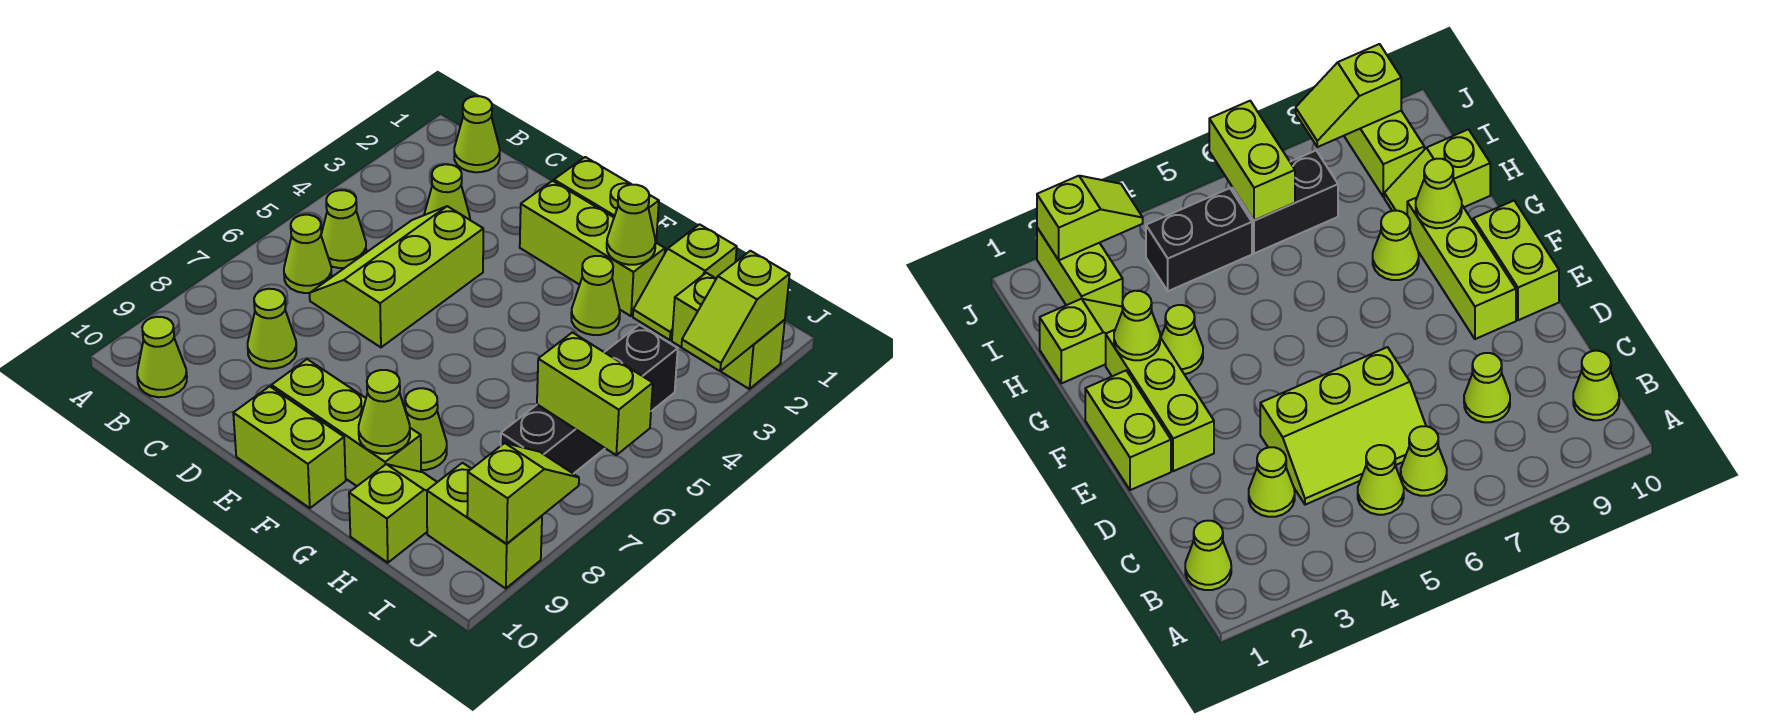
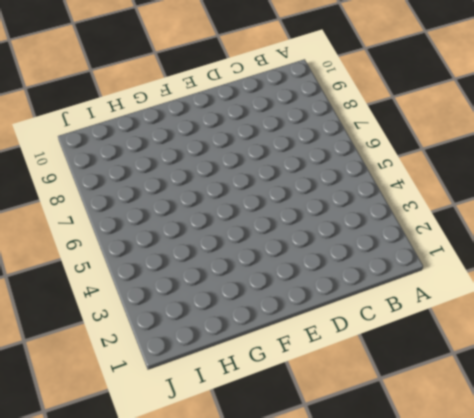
none -> lime cone B1 level 1
none -> lime cone B5 level 1
none -> lime cone B6 level 1

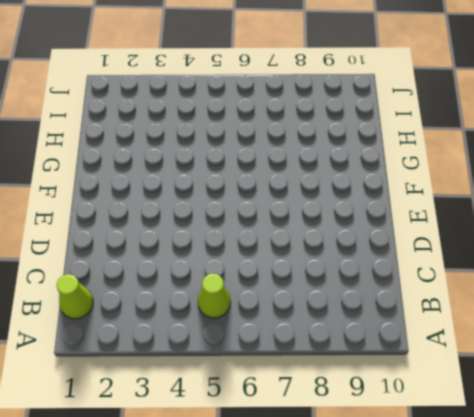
none -> lime cone B6 level 1
none -> lime cone B10 level 1
none -> lime cone C3 level 1

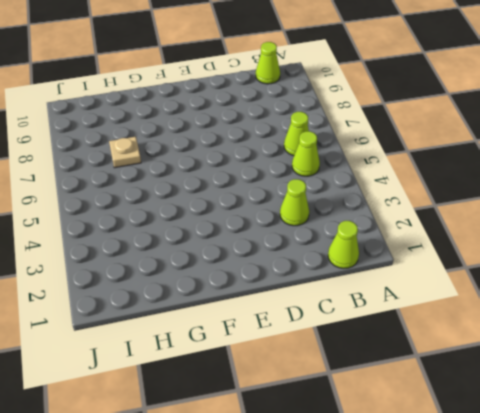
tan plate H7 level 1 -> none
none -> lime slope C4:D6 level 1 top D
none -> lime cone C8 level 1
none -> lime brick E1:F1 level 1

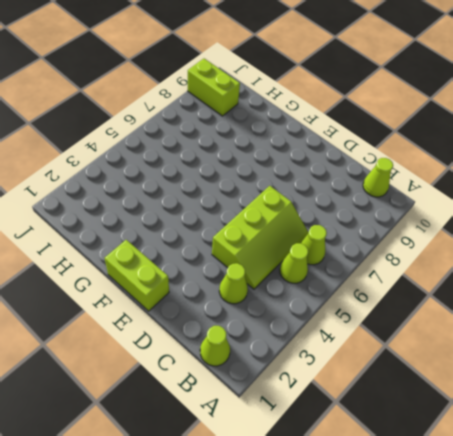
none -> lime cone C8 level 1
none -> lime brick E2:G2 level 1
none -> lime brick E9:G9 level 1

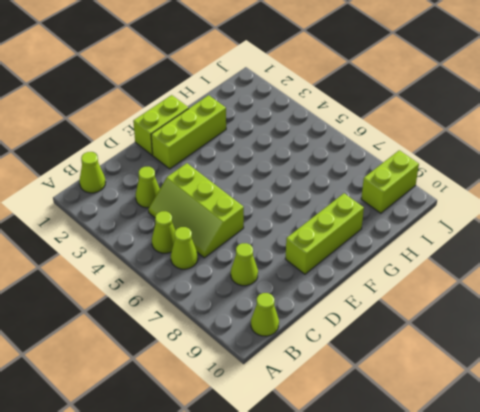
none -> lime brick E10:F10 level 1
none -> lime cone G3 level 1
none -> lime cone G8 level 1

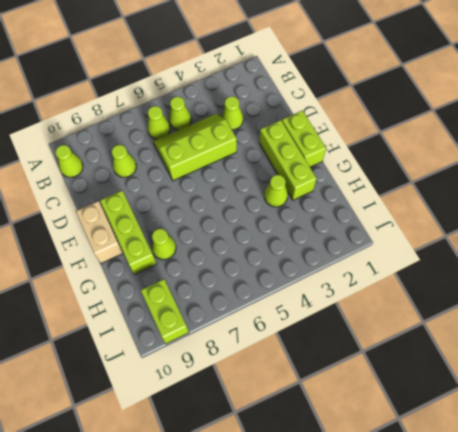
tan brick E10:F10 level 1 -> lime brick E10:F10 level 1
none -> lime cone B1 level 1
none -> lime slope H1:H2 level 1 top 1
none -> lime slope H9:H10 level 1 top 10

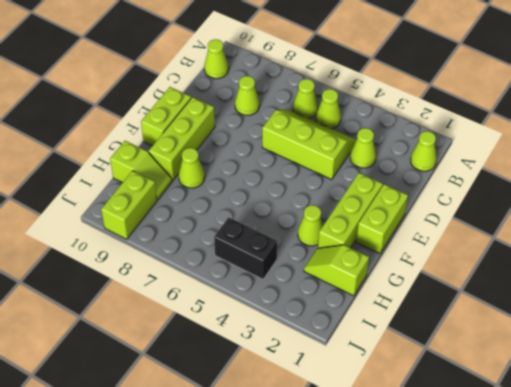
none -> lime brick I2:J2 level 1
none -> black brick I6:I7 level 1
none -> lime cone G2 level 2

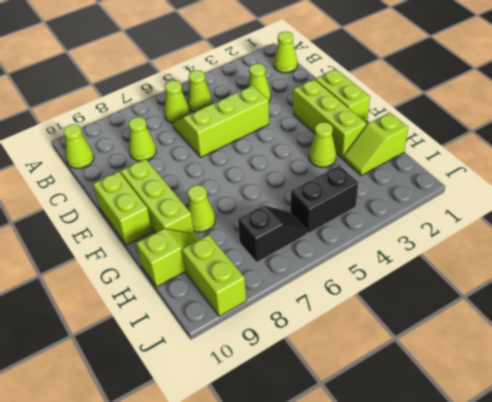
black slope I6:I7 level 1 top 7 -> black brick I6:I7 level 1
none -> lime brick I2:J2 level 1
none -> lime cone G2 level 2
none -> lime cone G9 level 2

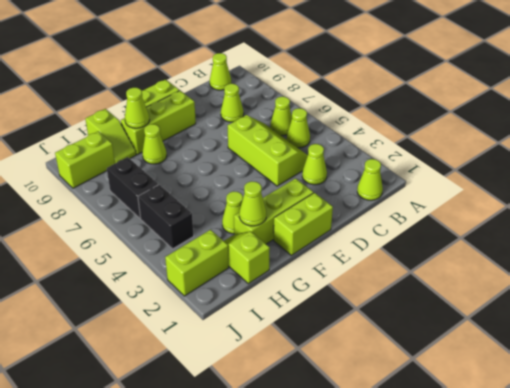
none -> lime brick I6:J6 level 2
none -> lime slope J2:J3 level 2 top 2
none -> lime slope J8:J9 level 2 top 9

